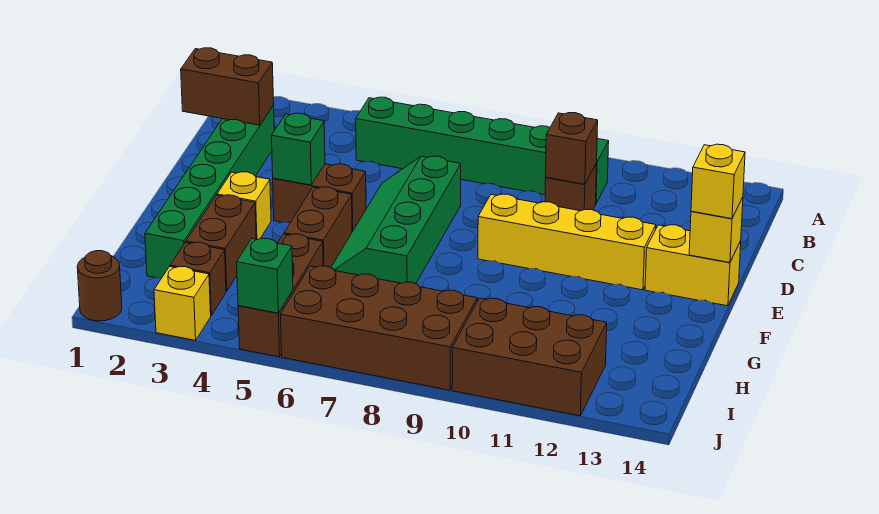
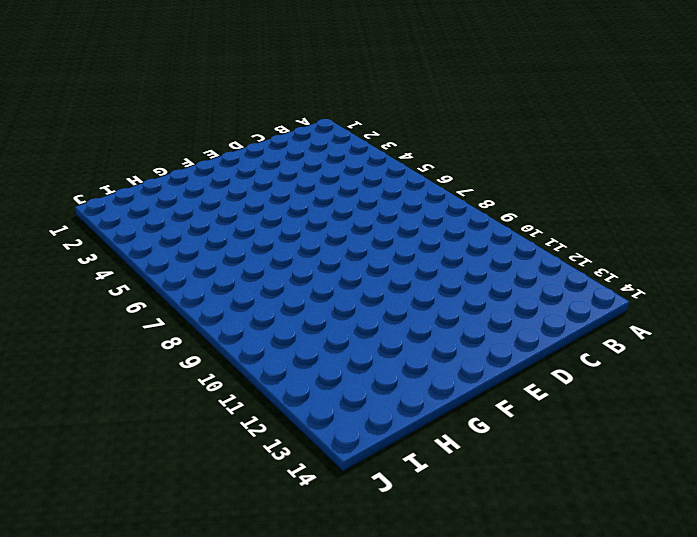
none -> green brick B5:B10 level 1
none -> green brick C2:H2 level 1
none -> brown brick C10 level 1

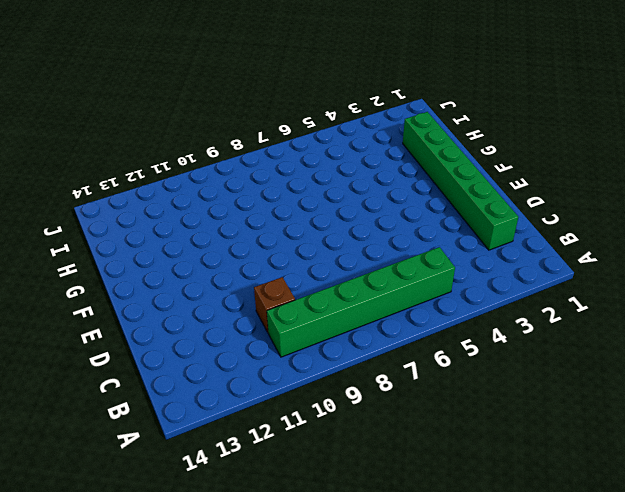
none -> green slope D6:G7 level 1 top 7
none -> brown brick E4:E5 level 1
none -> yellow brick E9:E12 level 1

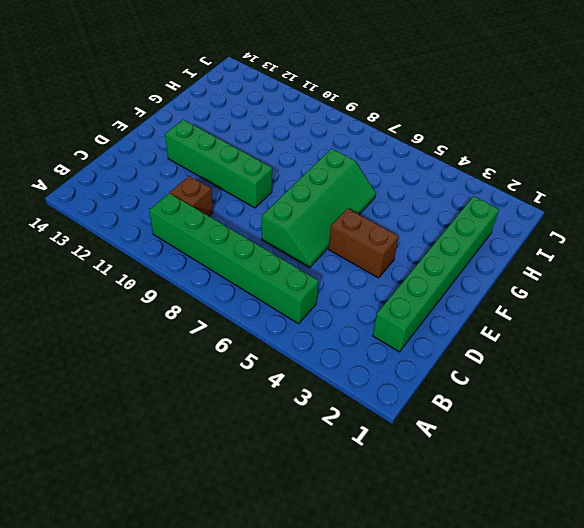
green brick E9:E12 level 1 -> yellow brick E9:E12 level 1
none -> yellow brick E13:E14 level 1
none -> yellow brick F3 level 1
none -> brown brick F5:G5 level 1

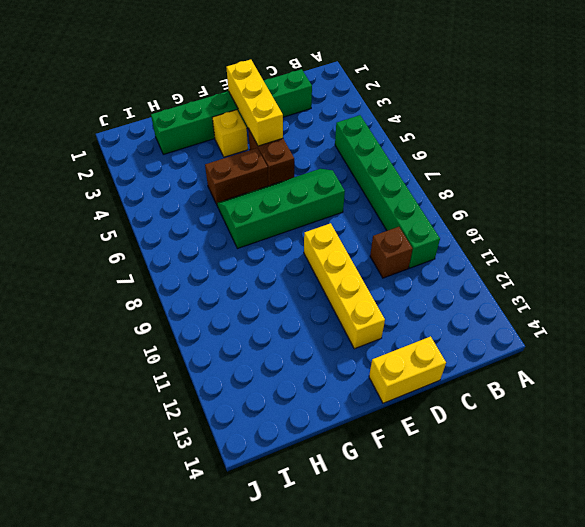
yellow brick D14:E14 level 1 -> yellow brick E13:E14 level 1
yellow brick E2:E4 level 2 -> green brick E4 level 2
none -> brown brick G3:H3 level 1
none -> brown brick H5:J5 level 1
none -> brown brick I3 level 1

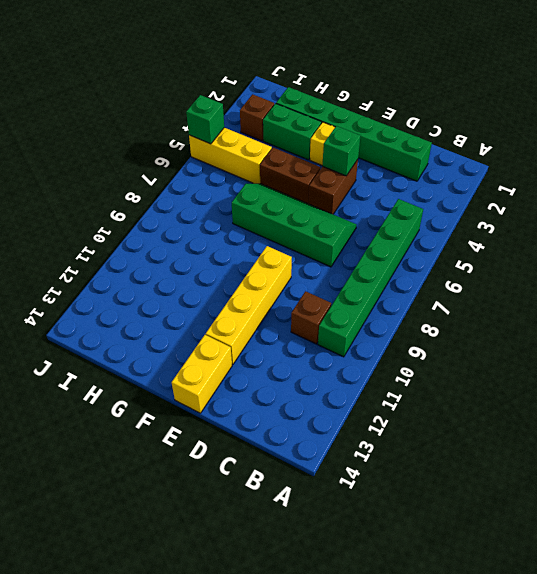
green brick G3:H3 level 1 -> brown brick G3:H3 level 1
yellow brick H5:J5 level 1 -> brown brick H5:J5 level 1
none -> brown brick I6:J9 level 1
none -> brown brick I10:J12 level 1
none -> brown round brick J1 level 1

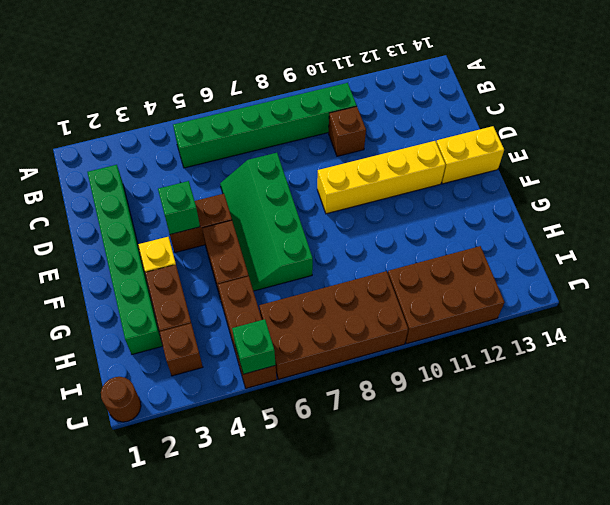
none -> yellow brick J3 level 1
none -> brown brick C1:C2 level 2
none -> brown brick C10 level 2

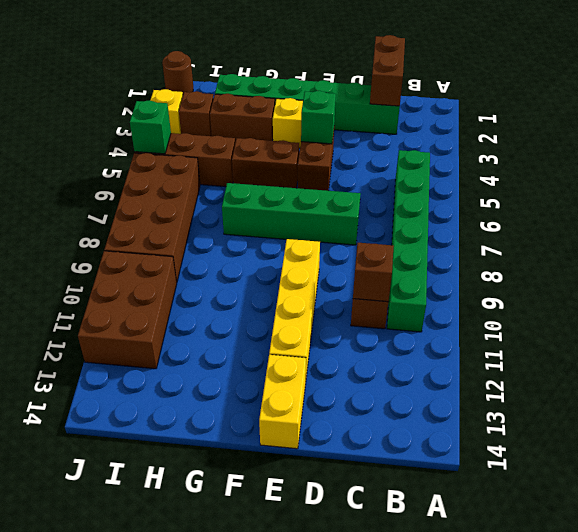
none -> yellow brick E14 level 2
none -> yellow brick E14 level 3

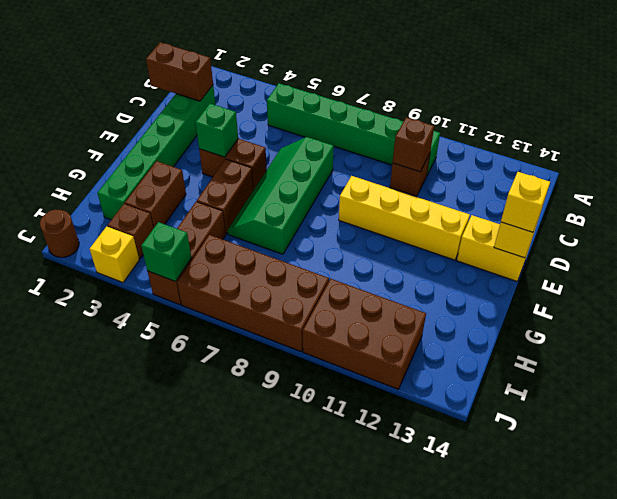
none -> yellow brick F3 level 1

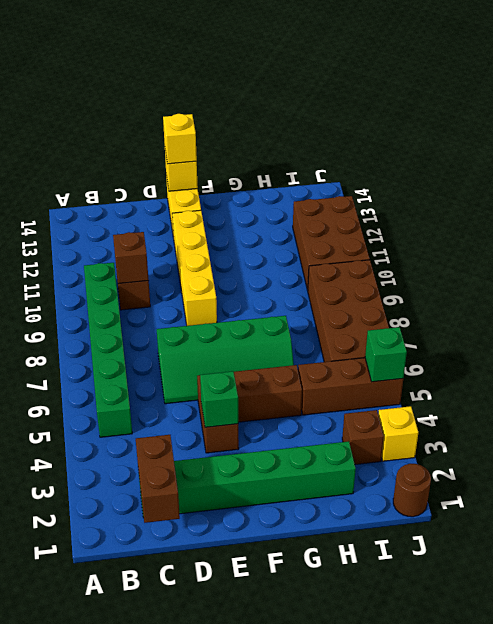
none -> yellow brick F3 level 1
none -> brown brick G3:H3 level 1

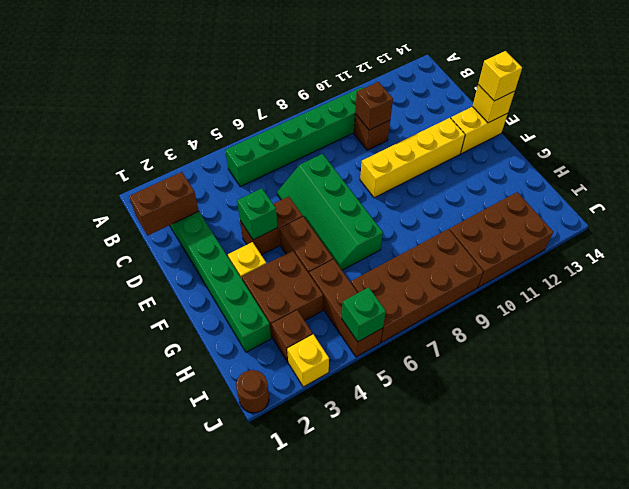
brown brick G3:H4 level 1 -> brown brick G3:H3 level 1

